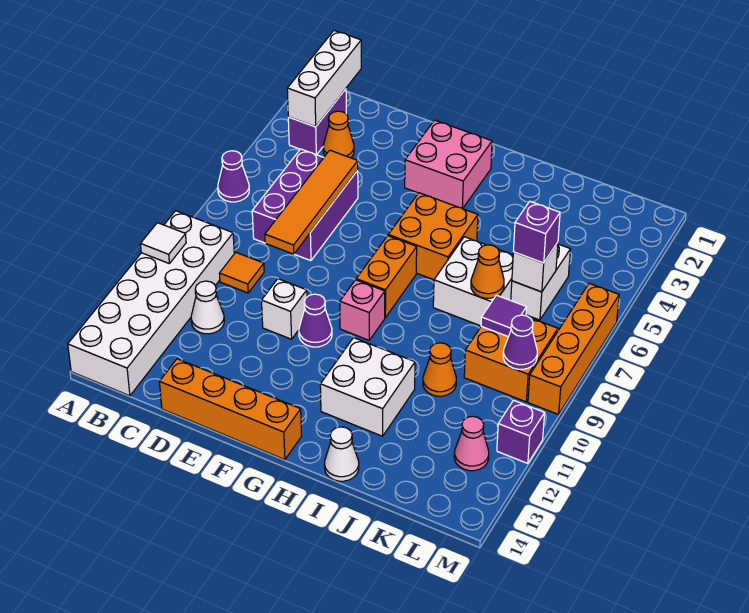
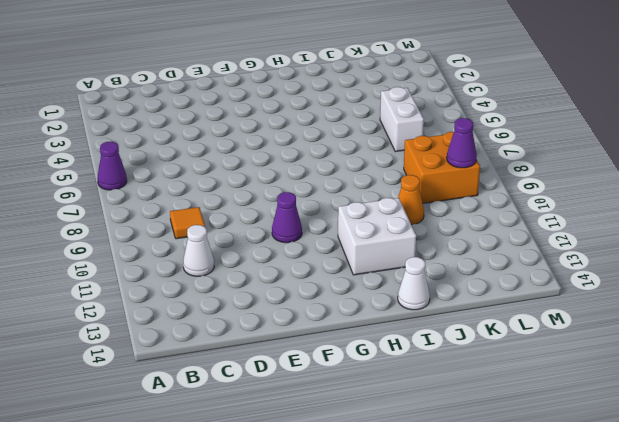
none -> white brick A9:B14 level 1
none -> purple brick B2:B3 level 1
none -> orange cone C3 level 1
none -> purple brick C5:D7 level 1

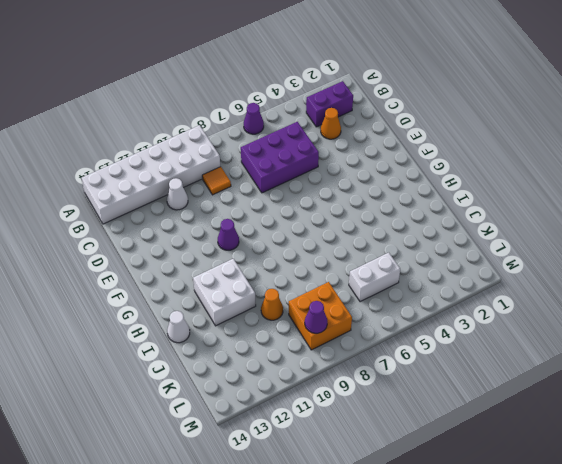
none -> orange brick D14:G14 level 1
none -> white brick E10 level 1
none -> pink brick F2:G3 level 1
none -> orange brick G5:H6 level 1

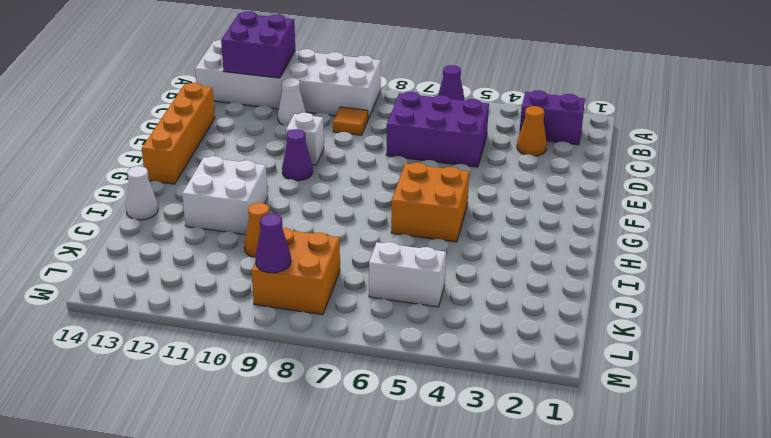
purple brick A12:B13 level 2 -> none
none -> pink brick F2:G3 level 1
none -> orange brick G7:G8 level 1
none -> pink brick G9 level 1
none -> white brick I6:J7 level 1

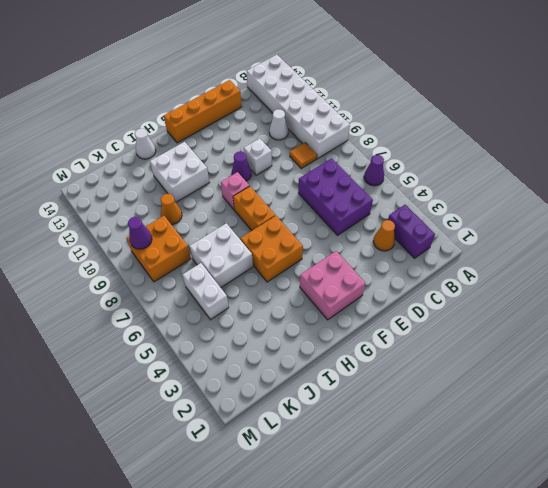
none -> pink cone L12 level 1
none -> orange brick M6:M9 level 1
none -> purple brick M11 level 1
none -> white tile A10 level 2

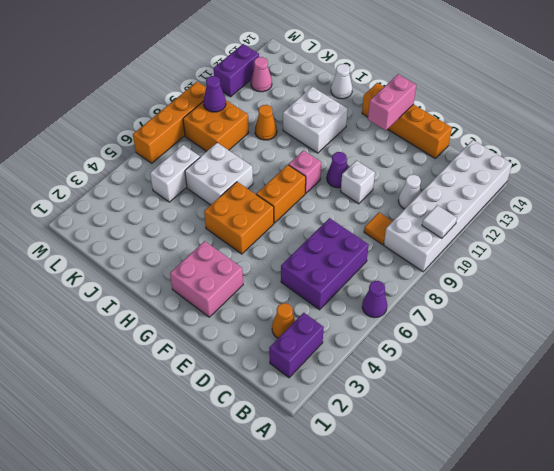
pink brick F13:F14 level 2 -> none
purple brick M11:M12 level 1 -> purple brick M11 level 1
none -> white brick B1:B3 level 2
none -> orange tile D5:D8 level 2
none -> orange cone J7 level 2
none -> white brick K6 level 2

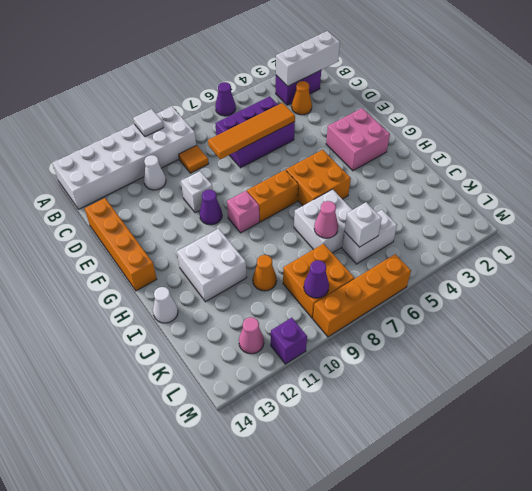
pink cone J7 level 2 -> orange cone J7 level 2
none -> purple tile K8 level 2
none -> purple brick K6 level 3

